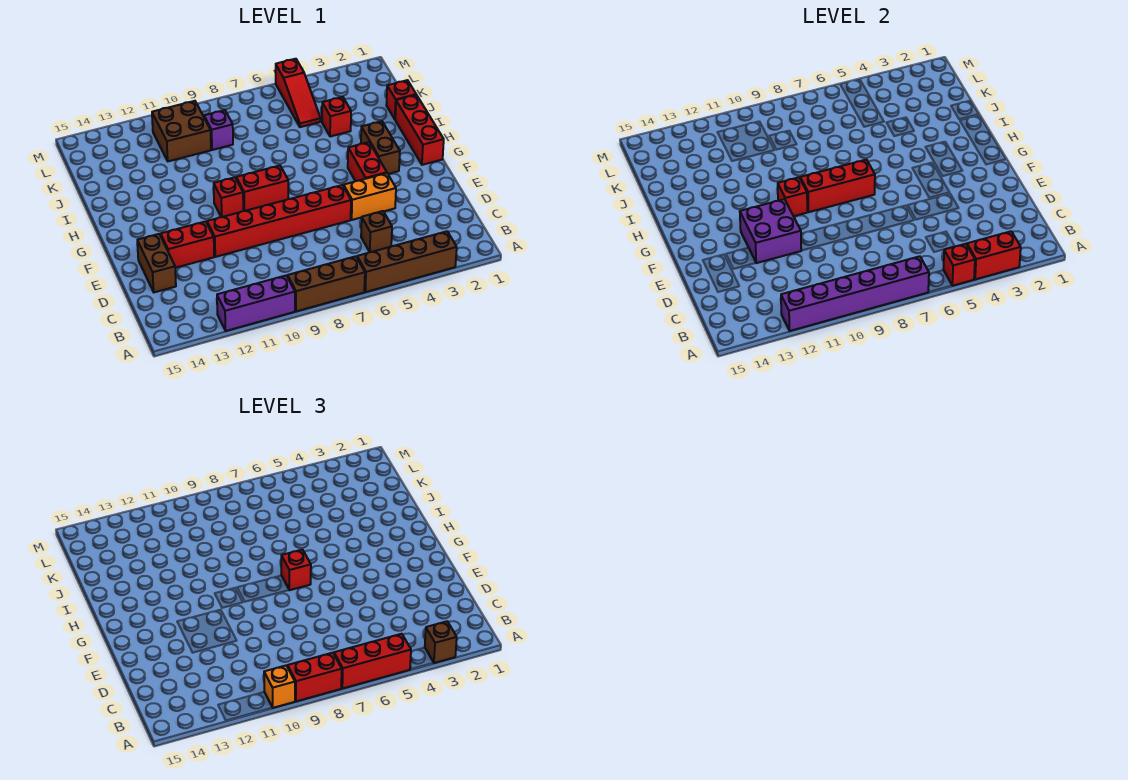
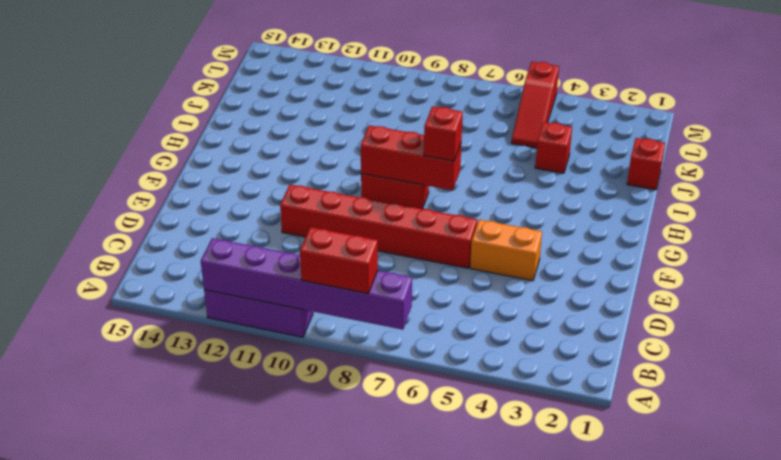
none -> brown brick A3:A6 level 1
none -> brown brick A7:A9 level 1
none -> brown brick C5 level 1

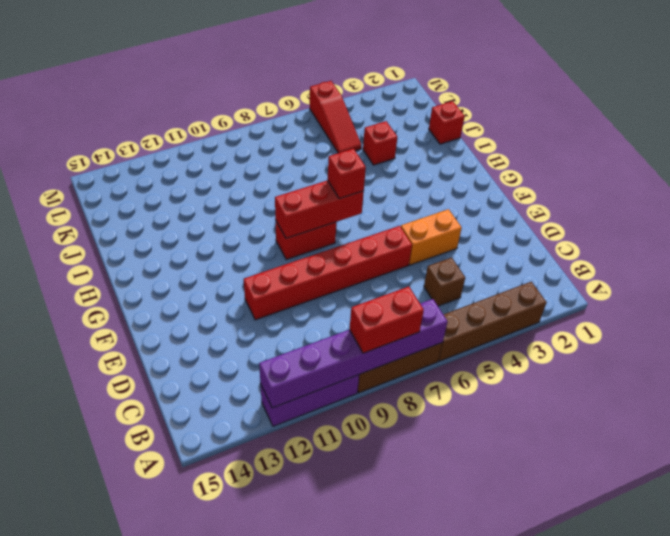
none -> brown brick D14:E14 level 1
none -> red brick E12:E13 level 1
none -> red brick F4:G4 level 1

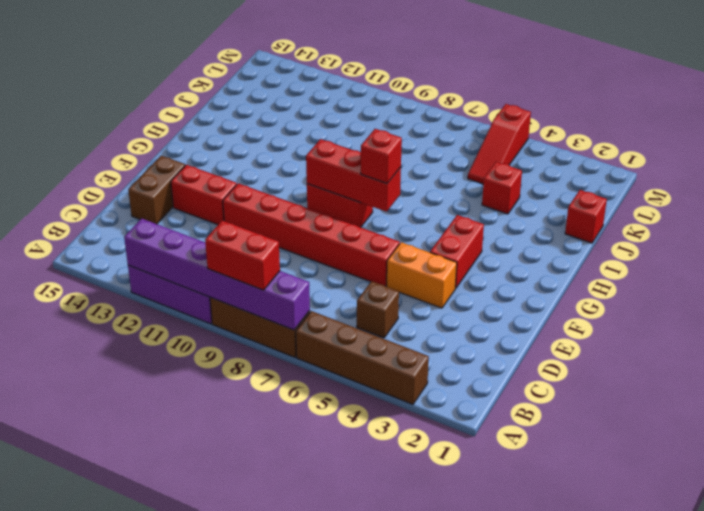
none -> red brick G1:I1 level 1
none -> brown brick G3:H3 level 1
none -> red brick G10 level 1

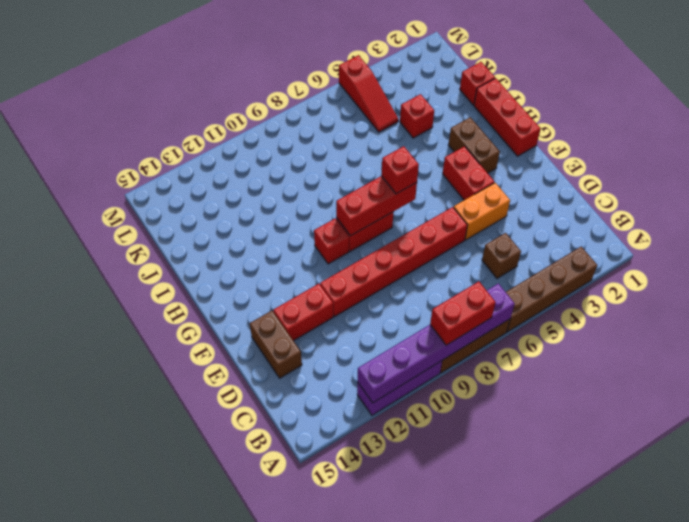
none -> purple brick K9 level 1
none -> brown brick K10:L11 level 1
none -> red brick A3:A4 level 2

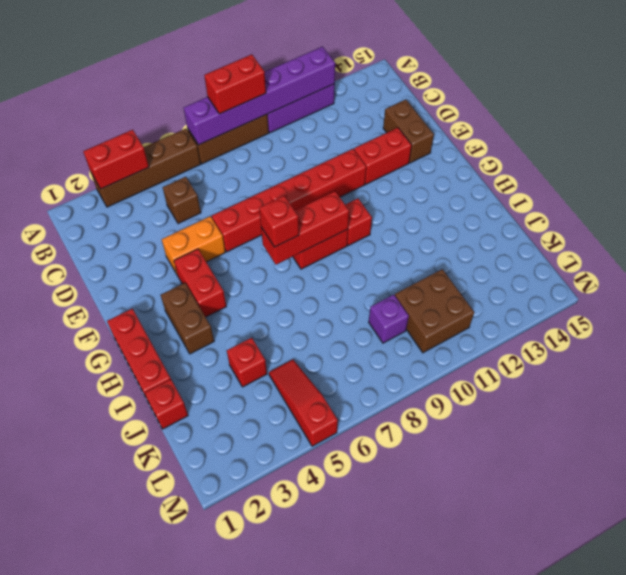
none -> red brick A5 level 2
none -> purple brick E11:F12 level 2
none -> red brick G10 level 2

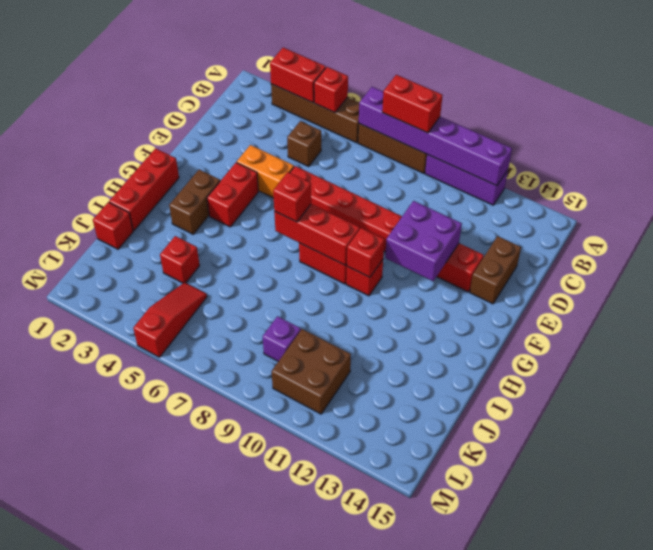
none -> brown brick A3 level 3
none -> red brick A5:A7 level 3
none -> orange brick A10 level 3

